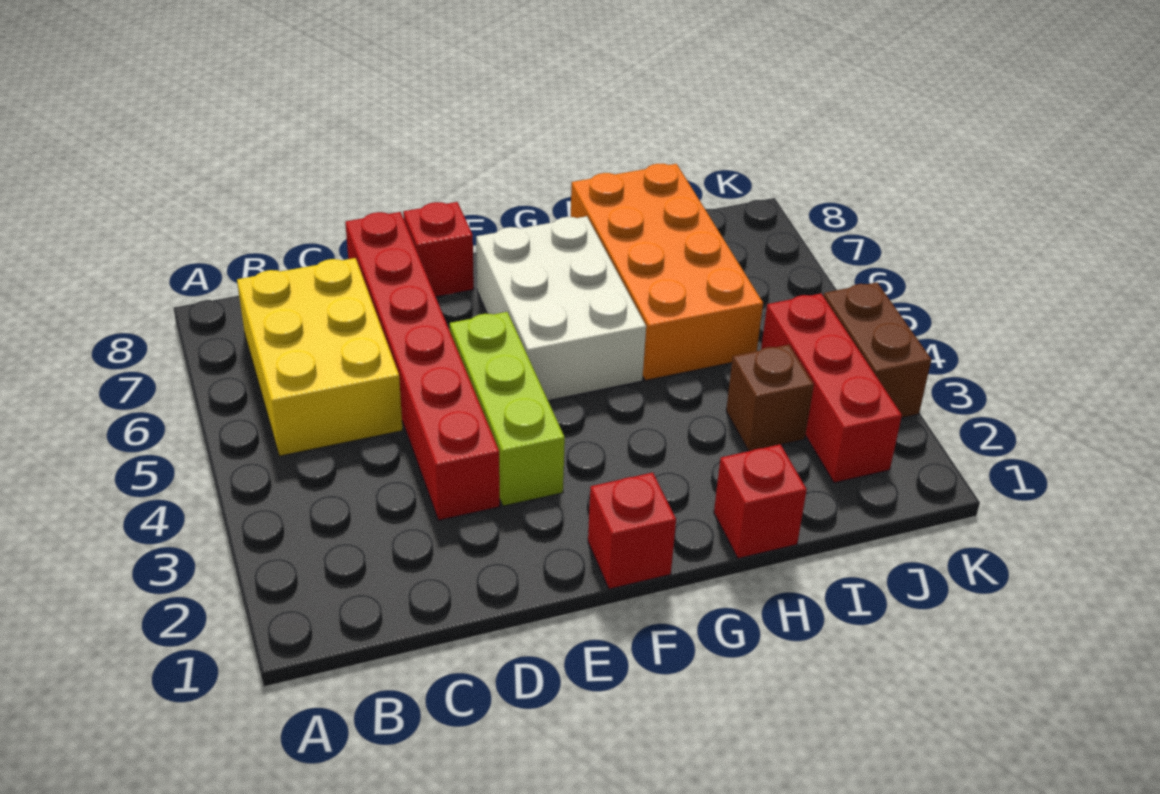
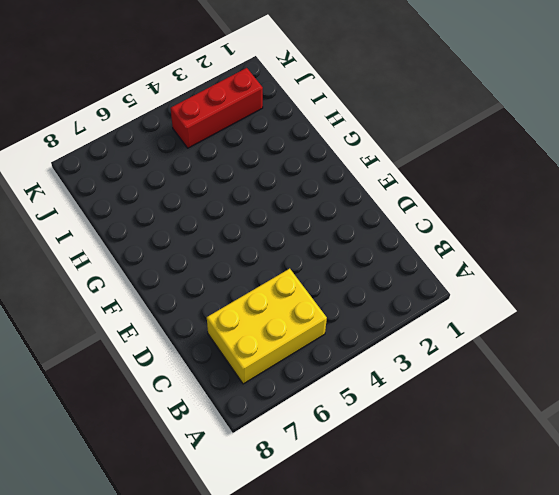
none -> red brick D3:D8 level 1
none -> lime brick E3:E5 level 1

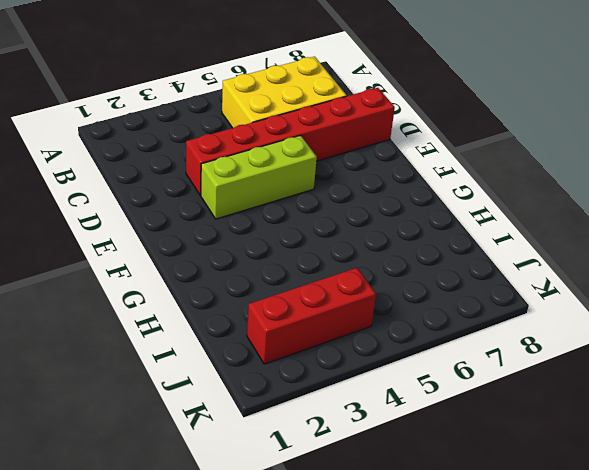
none -> red brick E8 level 1
none -> red brick F1 level 1

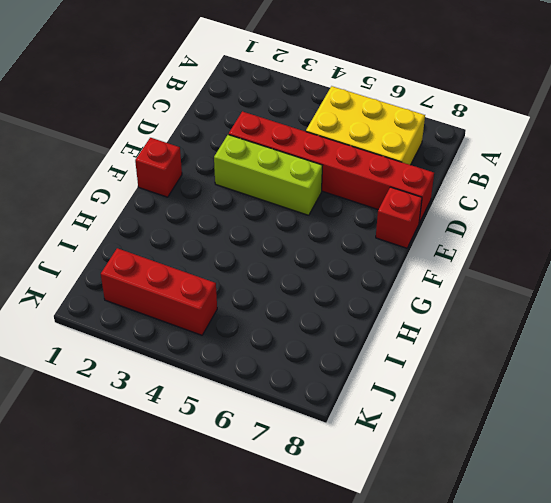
none -> white brick F5:G7 level 1
none -> red brick H1 level 1

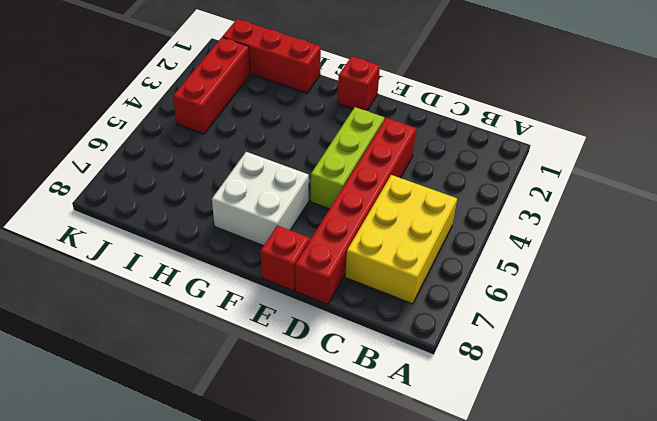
white brick F6:G7 level 1 -> white brick F5:G7 level 1
red brick H1:J1 level 1 -> red brick H1 level 1
none -> orange brick H5:I8 level 1
none -> brown brick I3 level 1

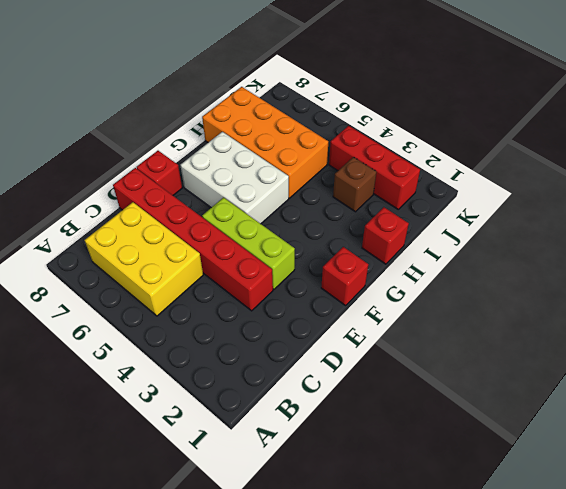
none -> brown brick K3:K4 level 1

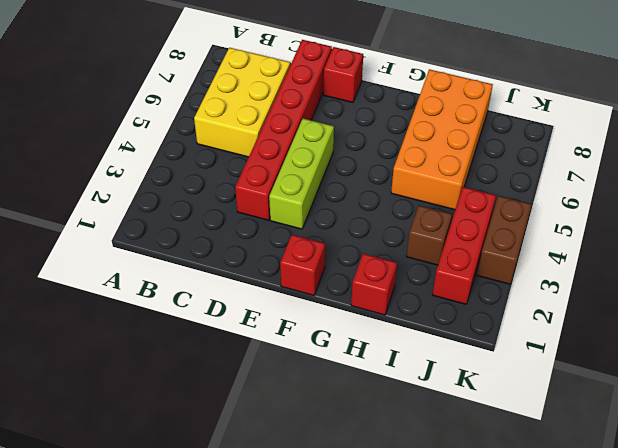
none -> white brick F5:G7 level 1

